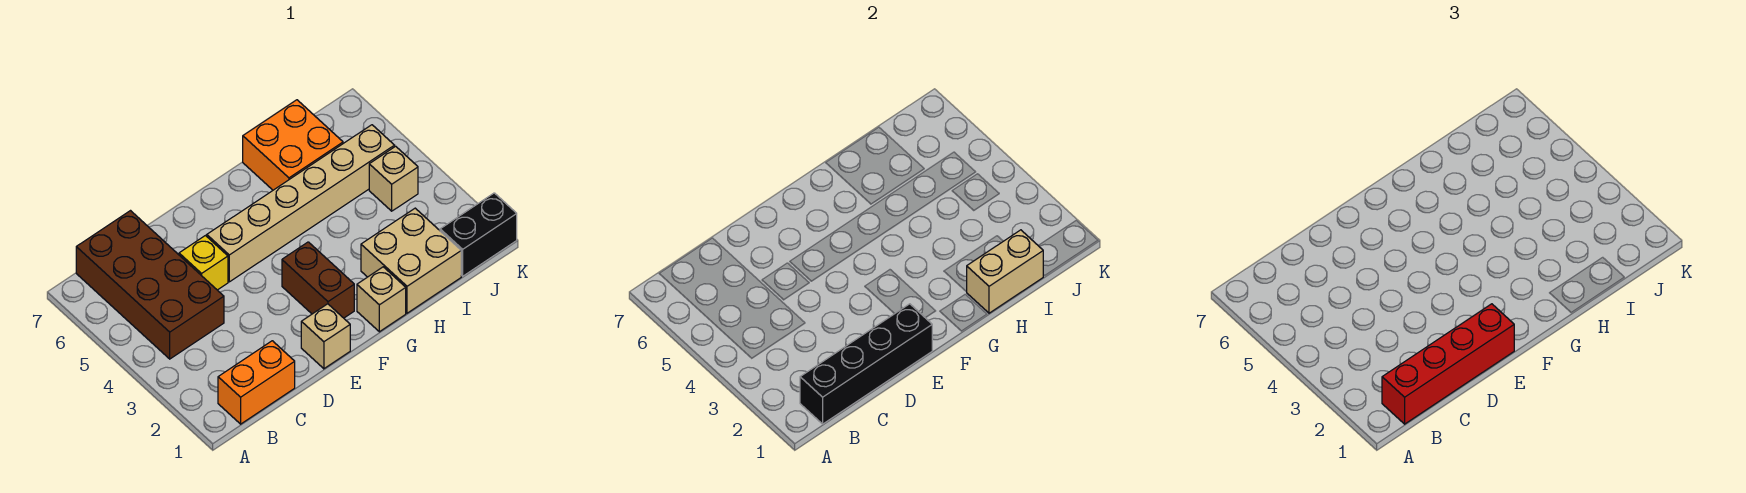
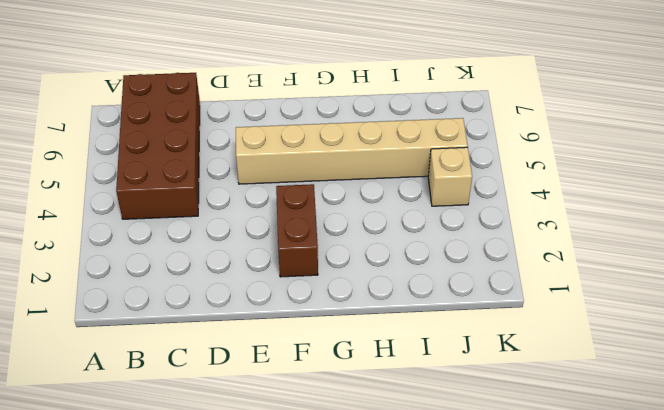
none -> orange brick B1:C1 level 1
none -> yellow brick D5 level 1
none -> tan brick E1 level 1

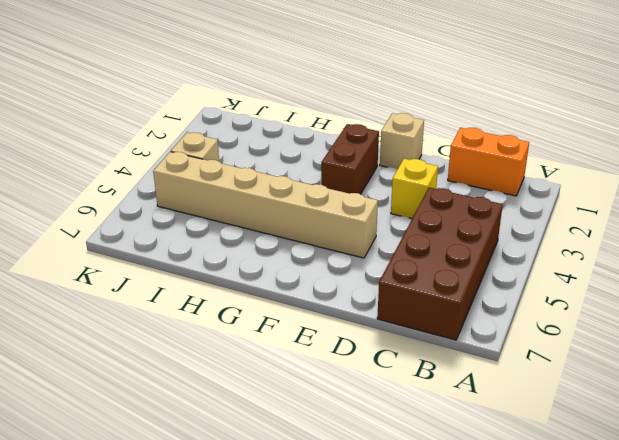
yellow brick D3 level 1 -> yellow brick D5 level 1
none -> tan brick G1 level 1
none -> tan brick H1:I2 level 1
none -> orange brick H6:I7 level 1

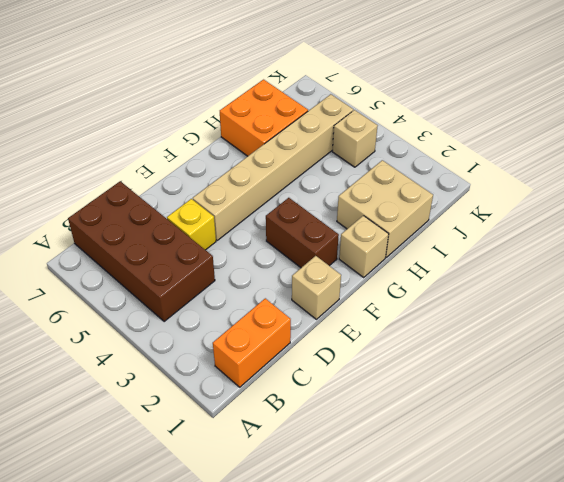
none -> black brick J1:K1 level 1
none -> black brick B1:E1 level 2
none -> tan brick H1:I1 level 2

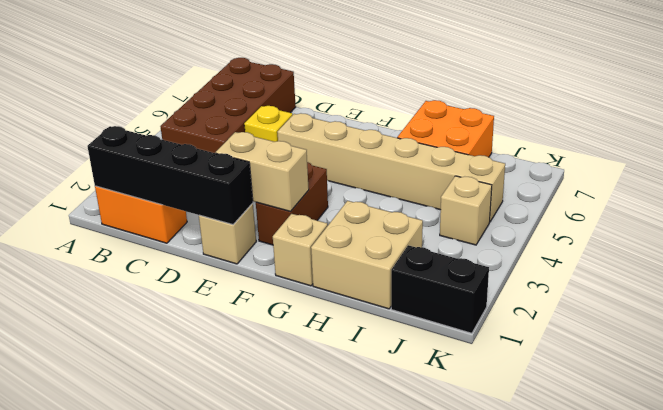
tan brick E2:F2 level 2 -> tan brick H1:I1 level 2
none -> red brick B1:E1 level 3

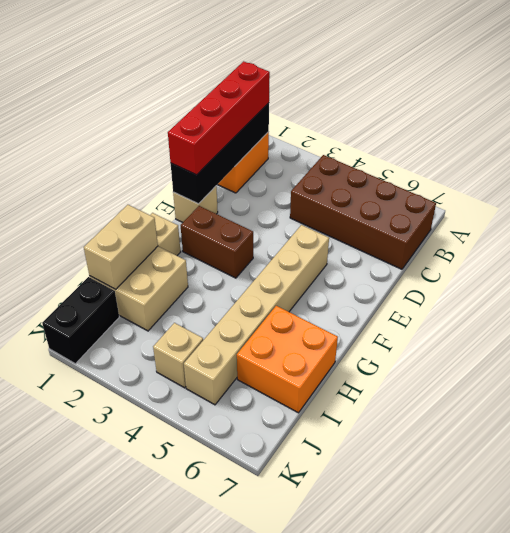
none -> yellow brick D5 level 1

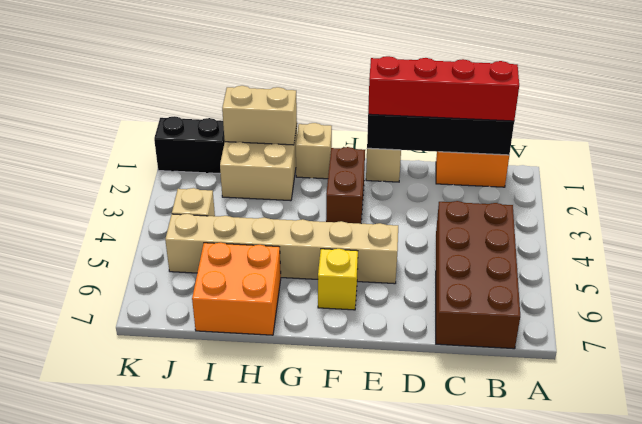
yellow brick F6 level 1 -> yellow brick D5 level 1

